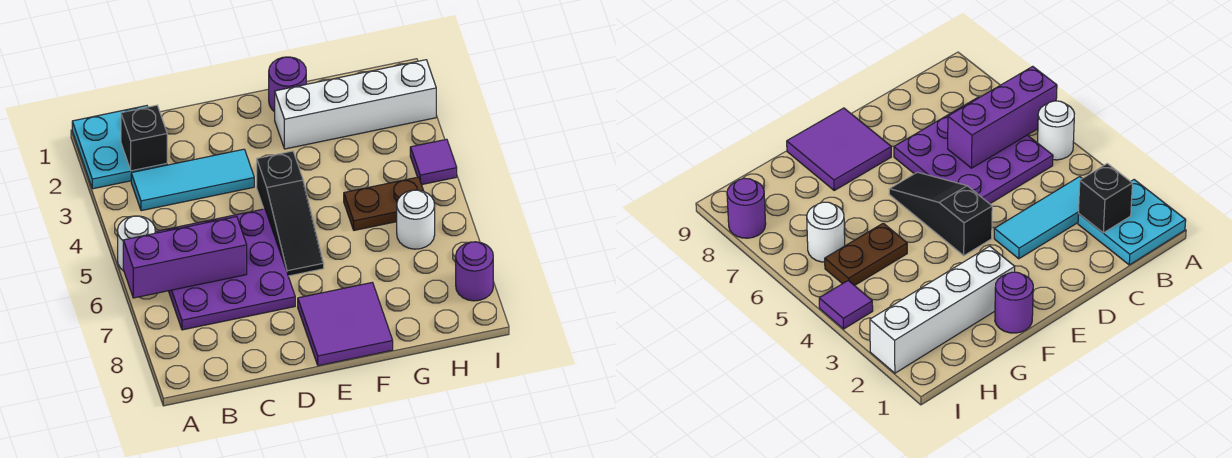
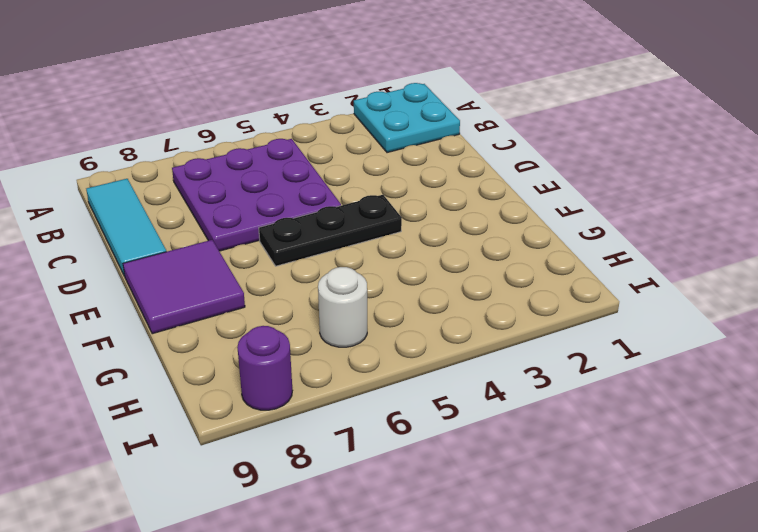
cyan tile B9:D9 level 1 -> cyan tile B3:D3 level 1
black plate E4:E6 level 1 -> black slope E4:E6 level 1 top 4
none -> white round brick A5 level 1
none -> purple round brick F1 level 1
none -> white brick F2:I2 level 1

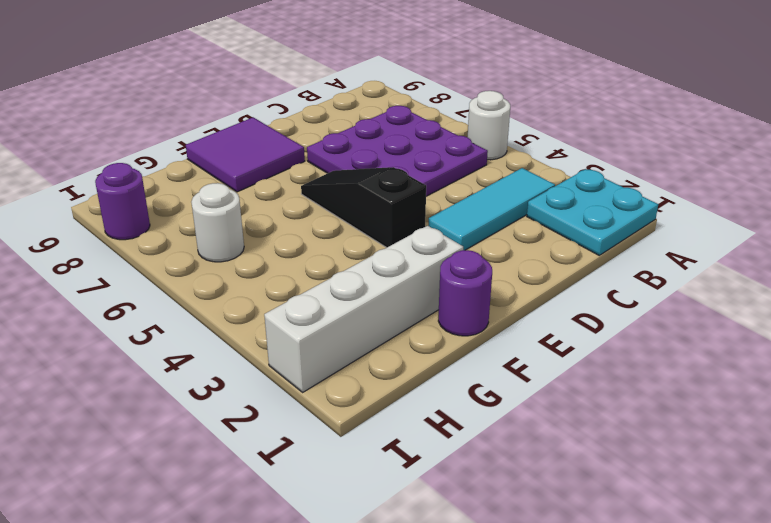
none -> brown plate G5:H5 level 1
none -> purple tile I4 level 1
none -> purple brick A6:C6 level 2

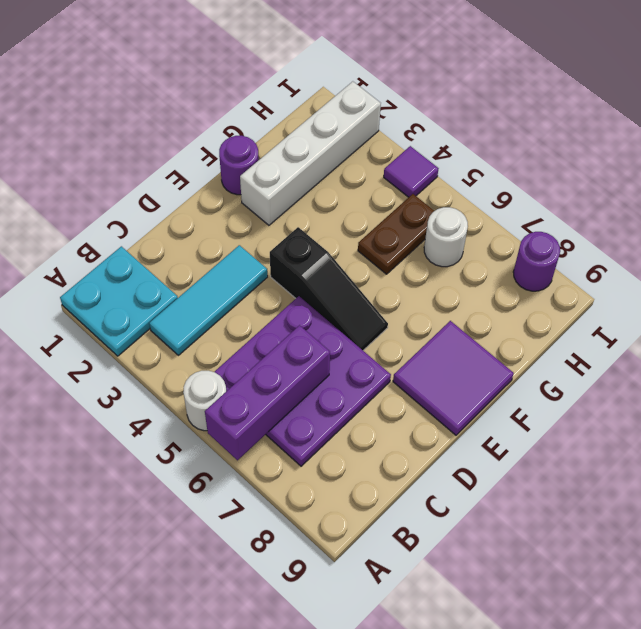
none -> black brick B2 level 2

